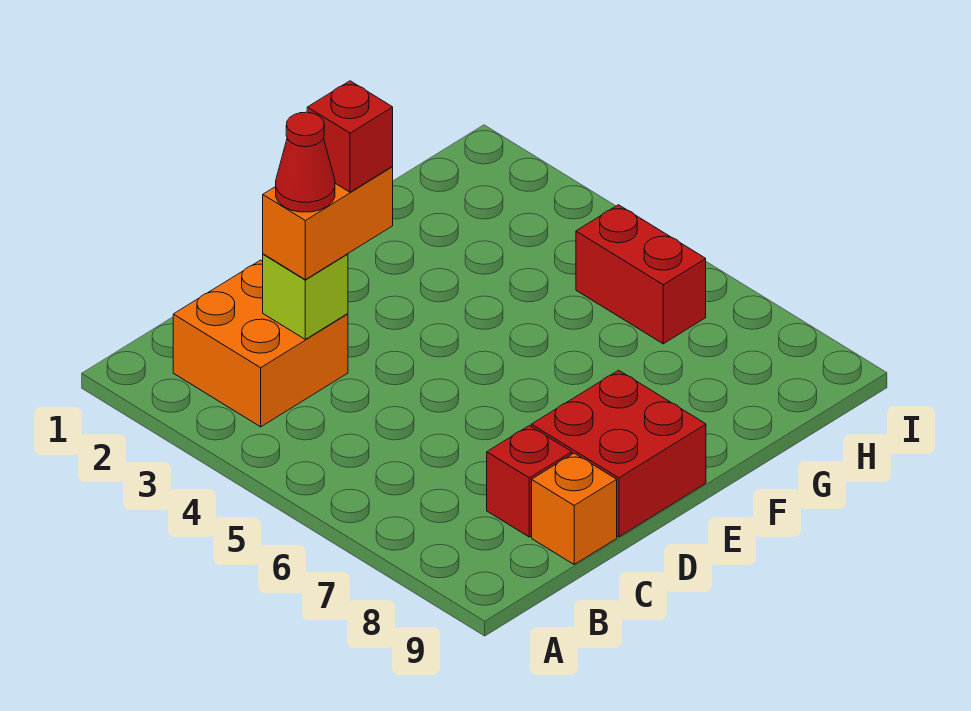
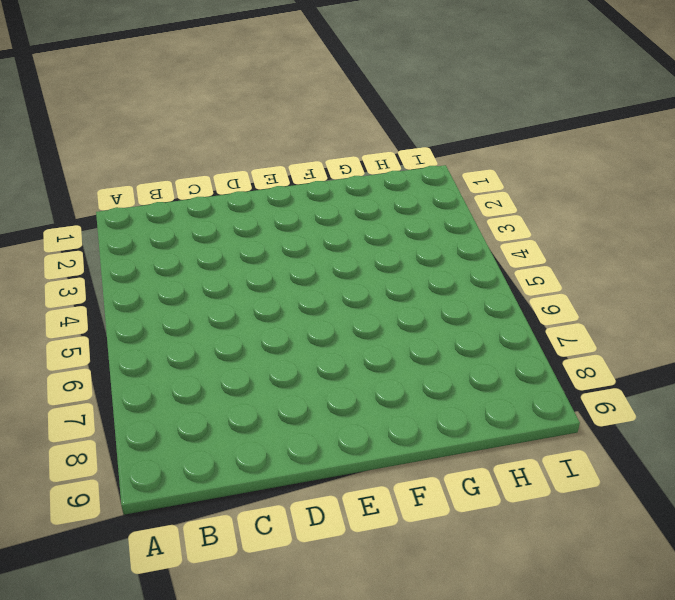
none -> orange brick B2:C3 level 1
none -> red brick C8 level 1

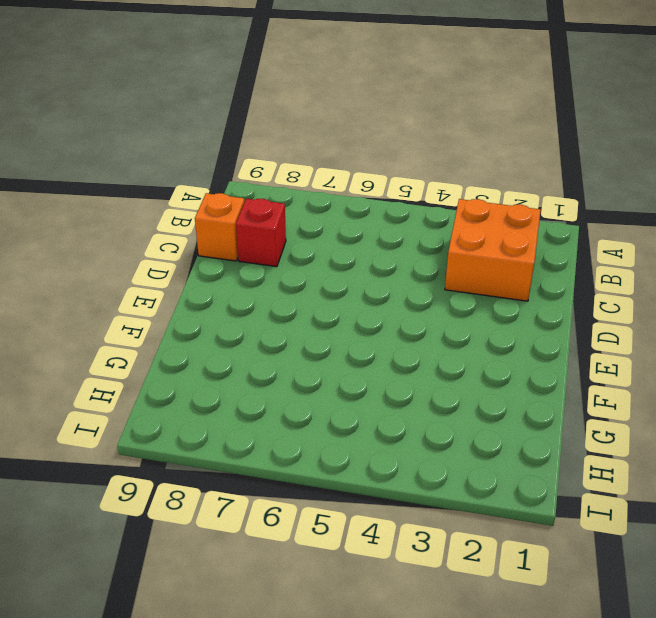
none -> red brick D8:E9 level 1
none -> red brick H5:H6 level 1

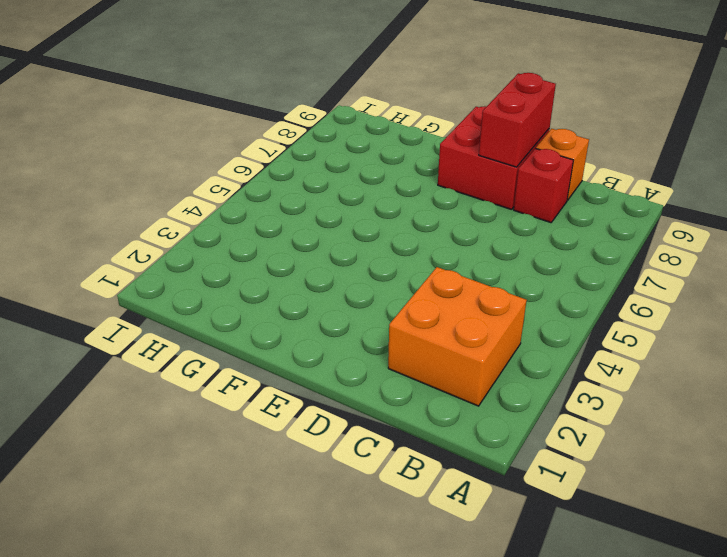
red brick D8:D9 level 2 -> red brick H5:H6 level 1
none -> lime brick C3 level 2
none -> orange brick C3:D3 level 3

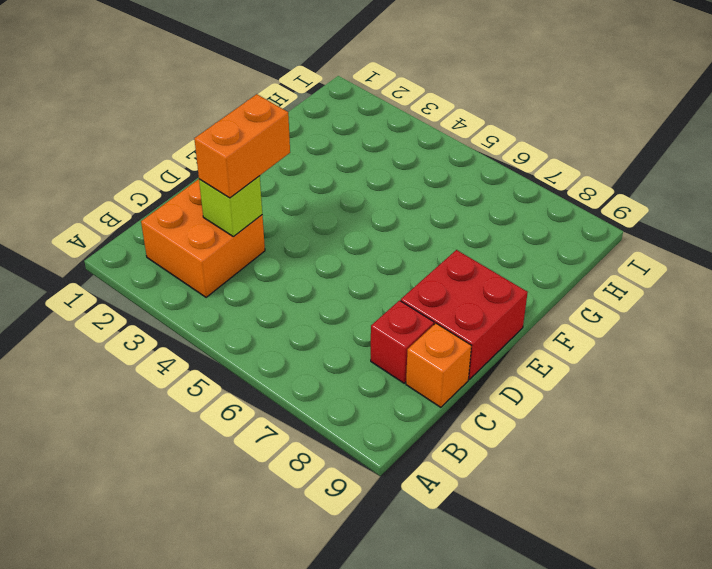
none -> red brick H5:H6 level 1
none -> red cone C3 level 4

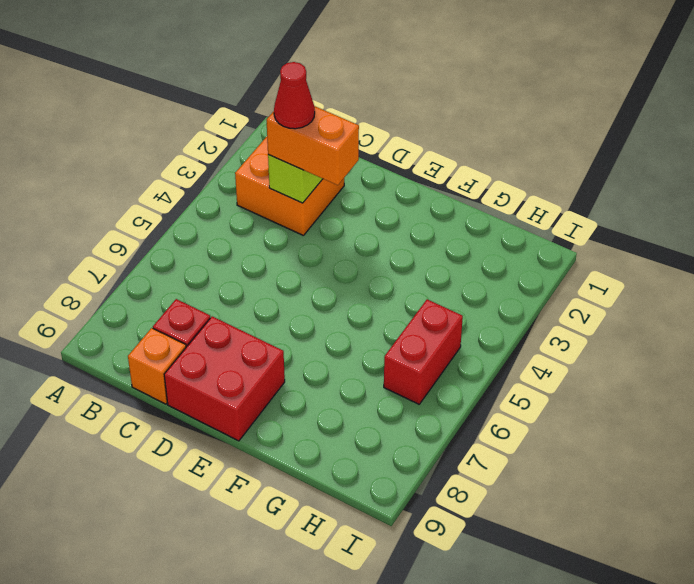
none -> red brick D3 level 4

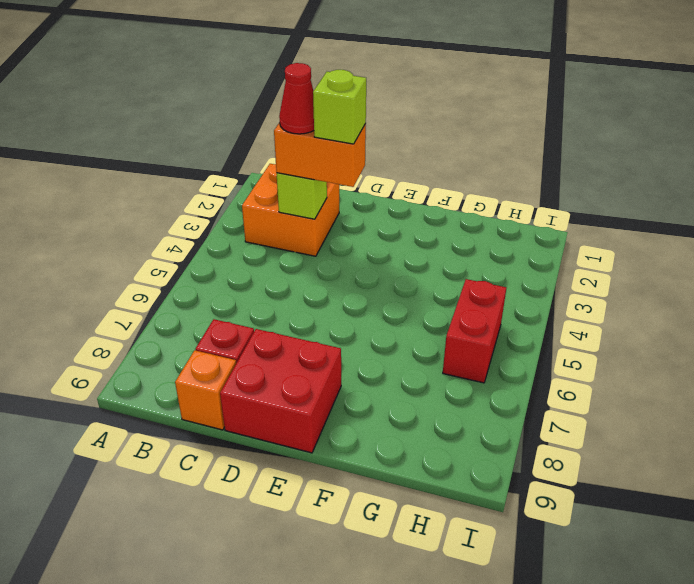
lime brick D3 level 4 -> red brick D3 level 4

